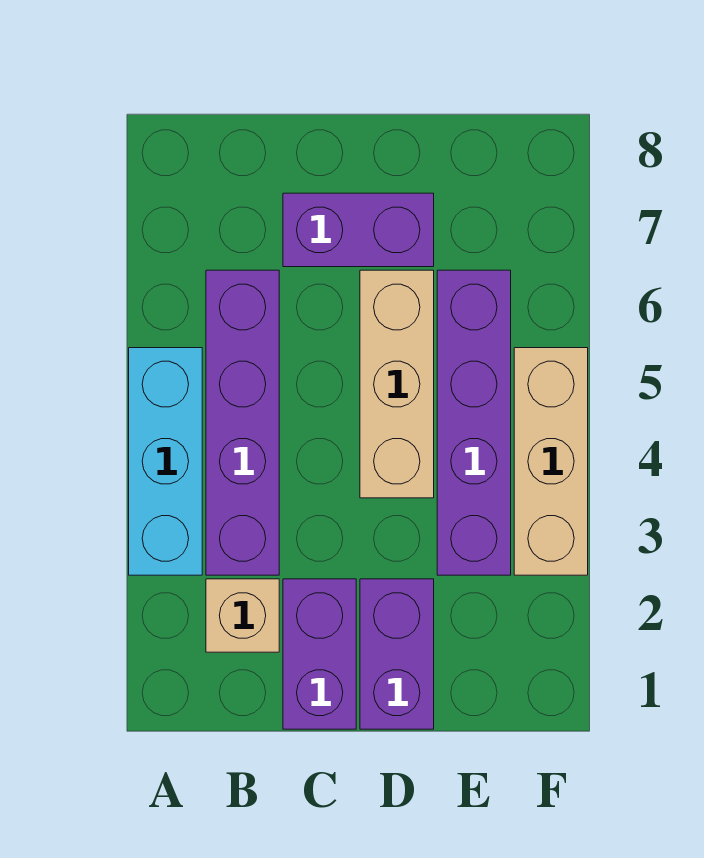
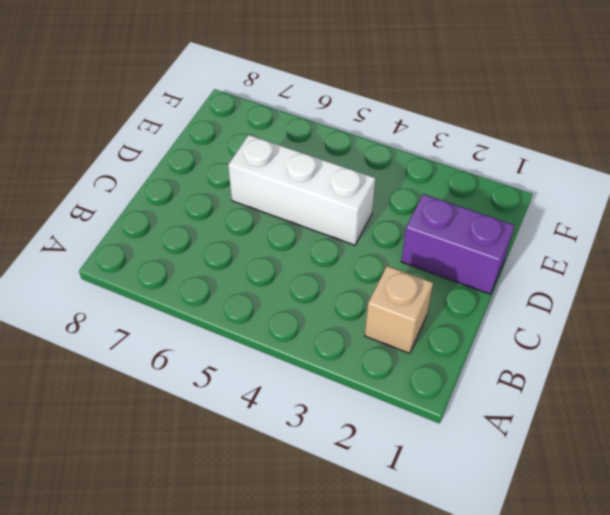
white brick D4:D6 level 1 -> tan brick D4:D6 level 1
none -> cyan brick A3:A5 level 1
none -> purple brick B3:B6 level 1

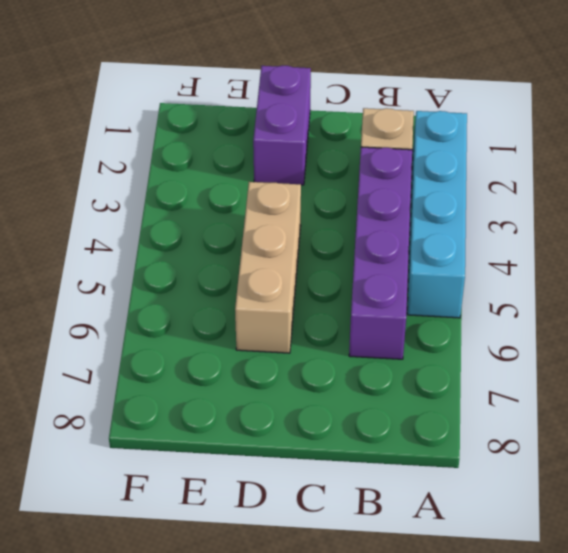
cyan brick A2:A5 level 1 -> cyan brick A3:A5 level 1
none -> purple brick C1:C2 level 1
none -> purple brick C7:D7 level 1

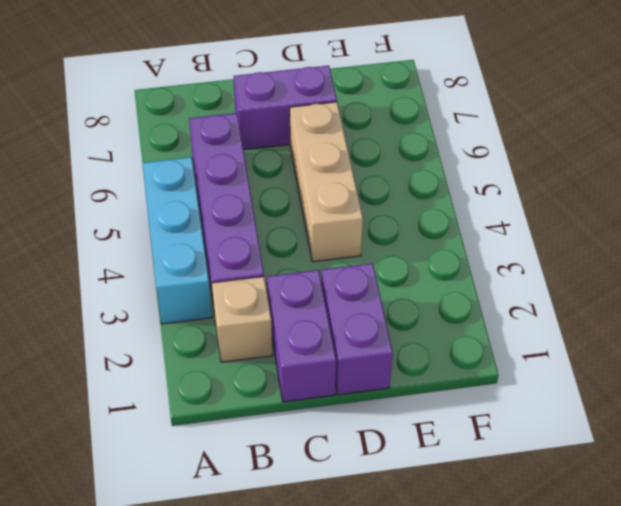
none -> purple brick E3:E6 level 1
none -> tan brick F3:F5 level 1

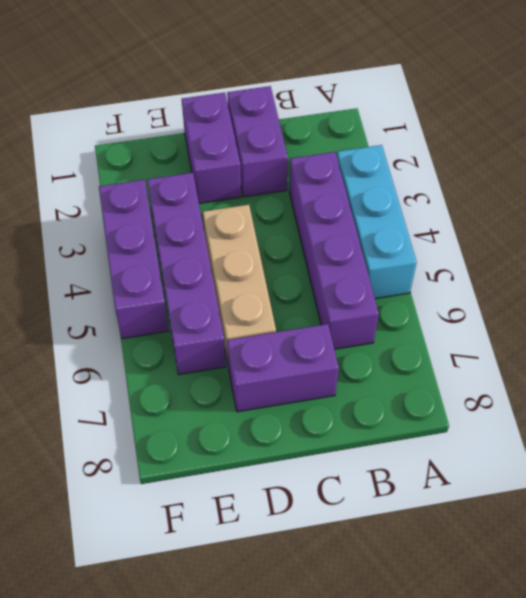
purple brick F3:F5 level 1 -> tan brick F3:F5 level 1
none -> tan brick B2 level 1

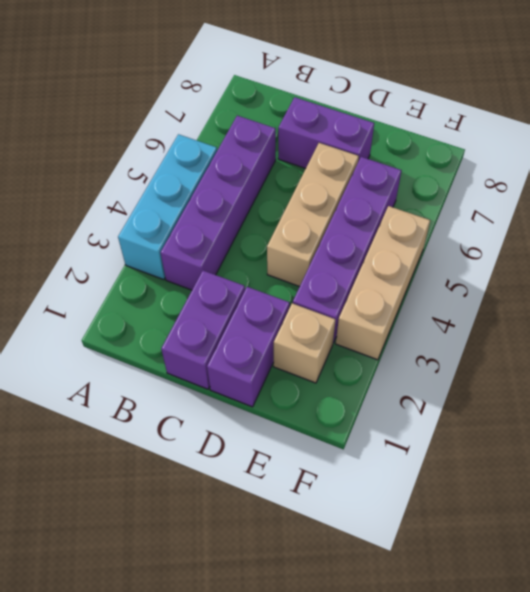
tan brick E2 level 1 -> tan brick B2 level 1

